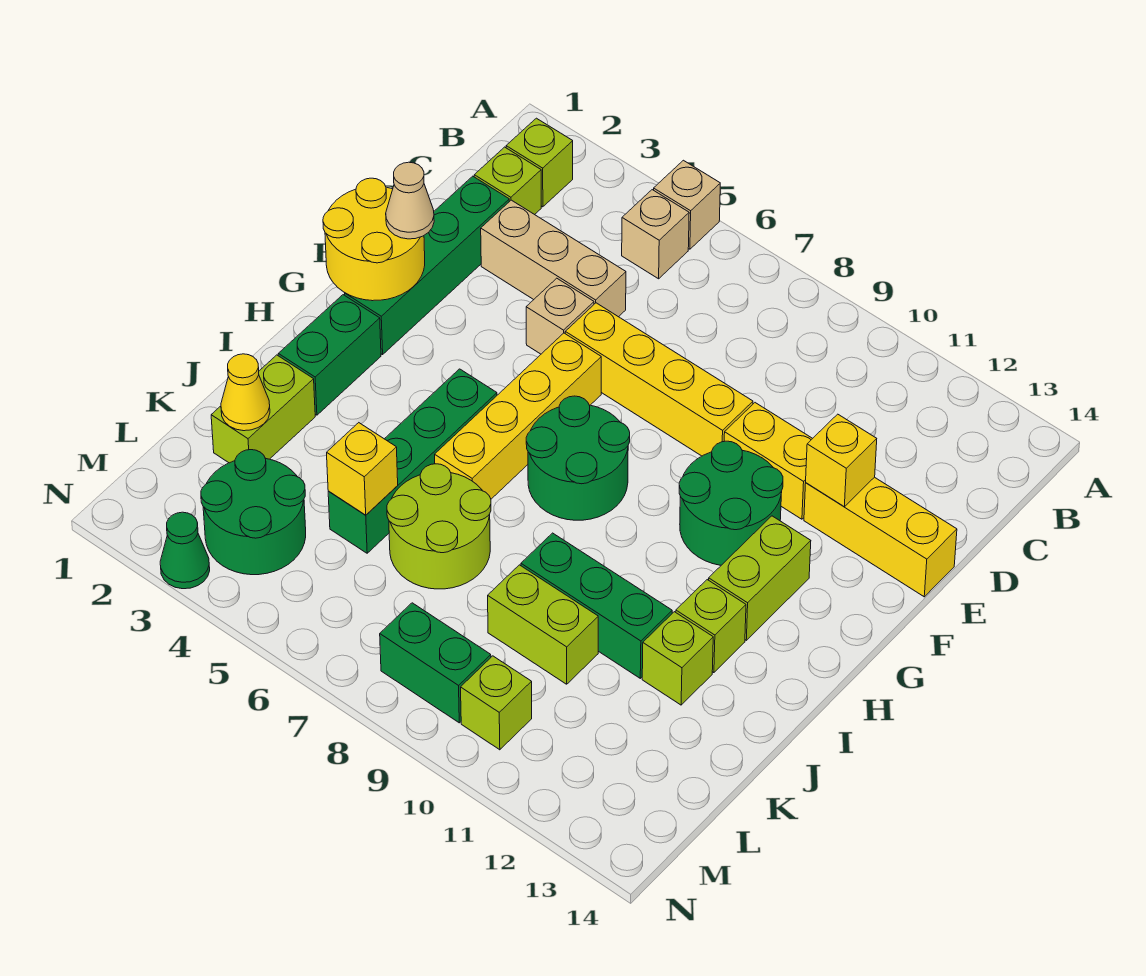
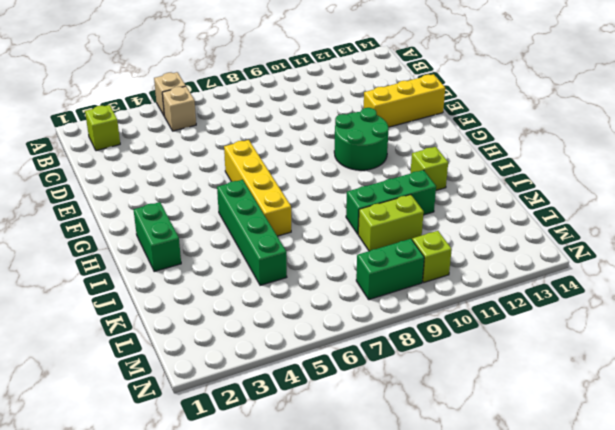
none -> lime brick C2 level 1
none -> green brick D2:G2 level 1
none -> tan brick D3:D5 level 1
none -> tan brick E5 level 1

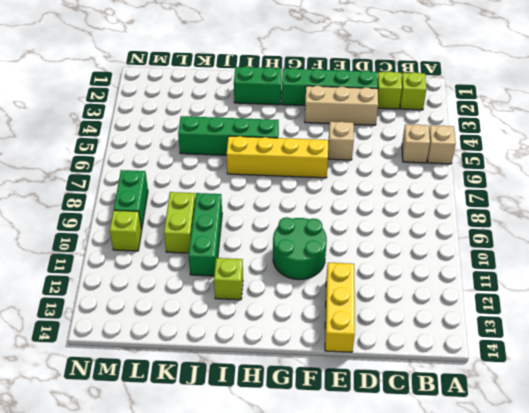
tan brick D3:F3 level 1 -> tan brick D3:D5 level 1
none -> yellow brick E6:E9 level 1
none -> yellow brick E10:E11 level 1
none -> green round brick G7:H8 level 1
none -> lime brick G12:H12 level 1

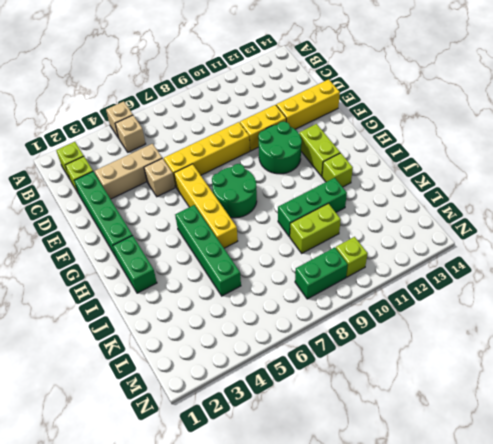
none -> lime brick J2:K2 level 1
none -> lime round brick J6:K7 level 1
none -> lime brick J12 level 1
none -> green round brick L3:M4 level 1

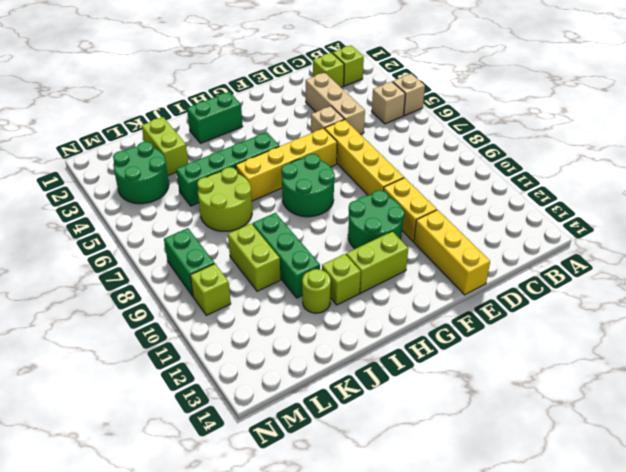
lime round brick J12 level 1 -> lime brick J12 level 1
lime brick K2:K3 level 1 -> lime brick J2:K2 level 1
none -> green brick D2:G2 level 1
none -> green cone N3 level 1
none -> yellow brick E12 level 2
none -> yellow round brick F1:G2 level 2

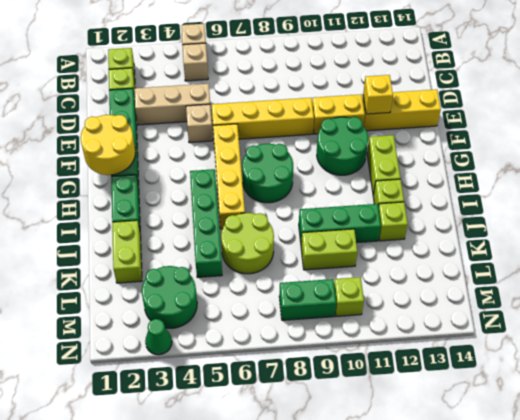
none -> yellow cone K2 level 2
none -> yellow brick K5 level 2
none -> tan cone F2 level 3

